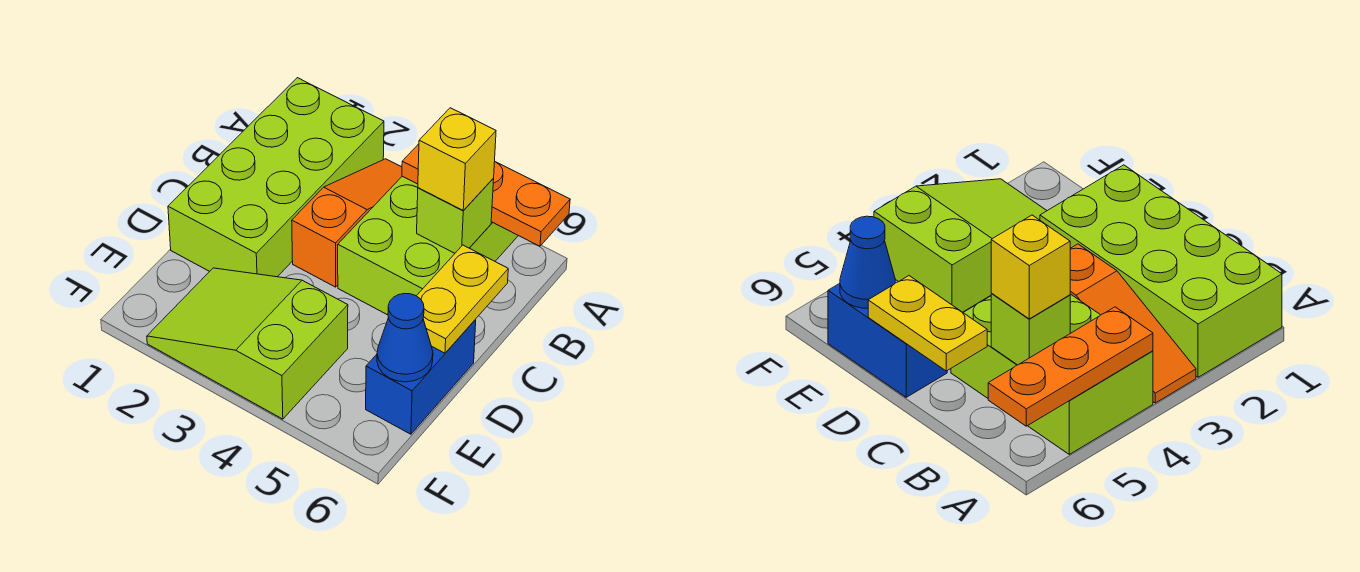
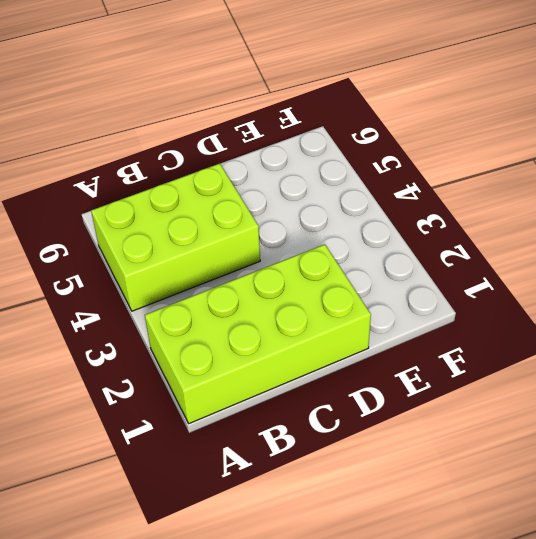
none -> orange slope A3:C3 level 1 top C
none -> blue brick D6:E6 level 1

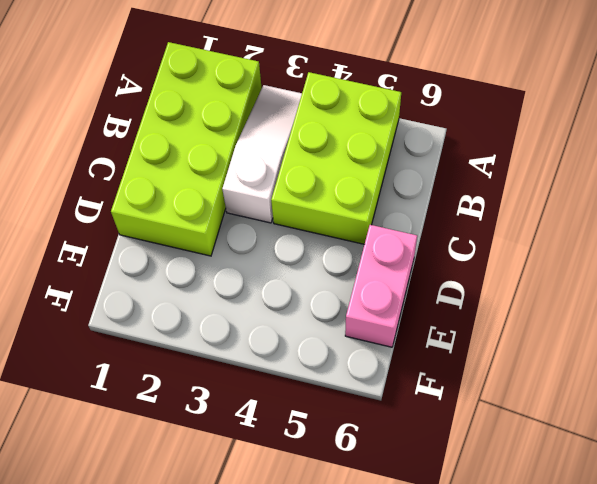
white slope A3:C3 level 1 top C -> orange slope A3:C3 level 1 top C
pink brick D6:E6 level 1 -> blue brick D6:E6 level 1
none -> lime slope E2:F4 level 1 top 4
none -> orange plate A4:A6 level 2

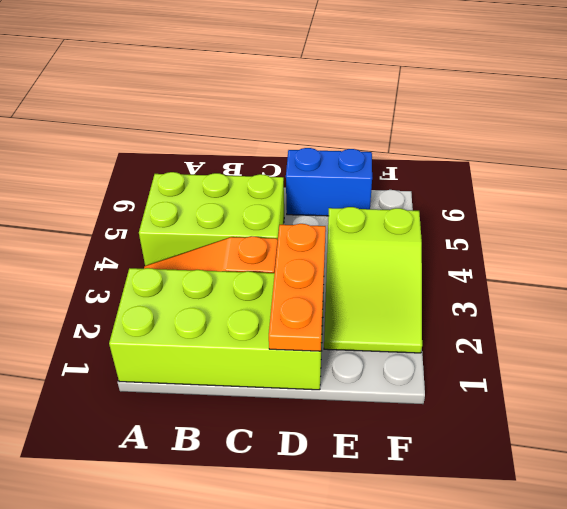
orange plate D1:D3 level 2 -> orange plate A4:A6 level 2
none -> lime brick B5 level 2
none -> yellow plate C6:D6 level 2

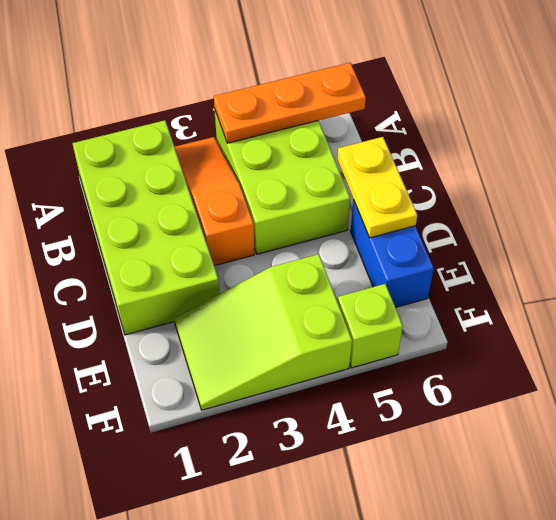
lime brick F5 level 1 -> lime brick B5 level 2
none -> blue cone E6 level 2
none -> yellow brick B5 level 3

